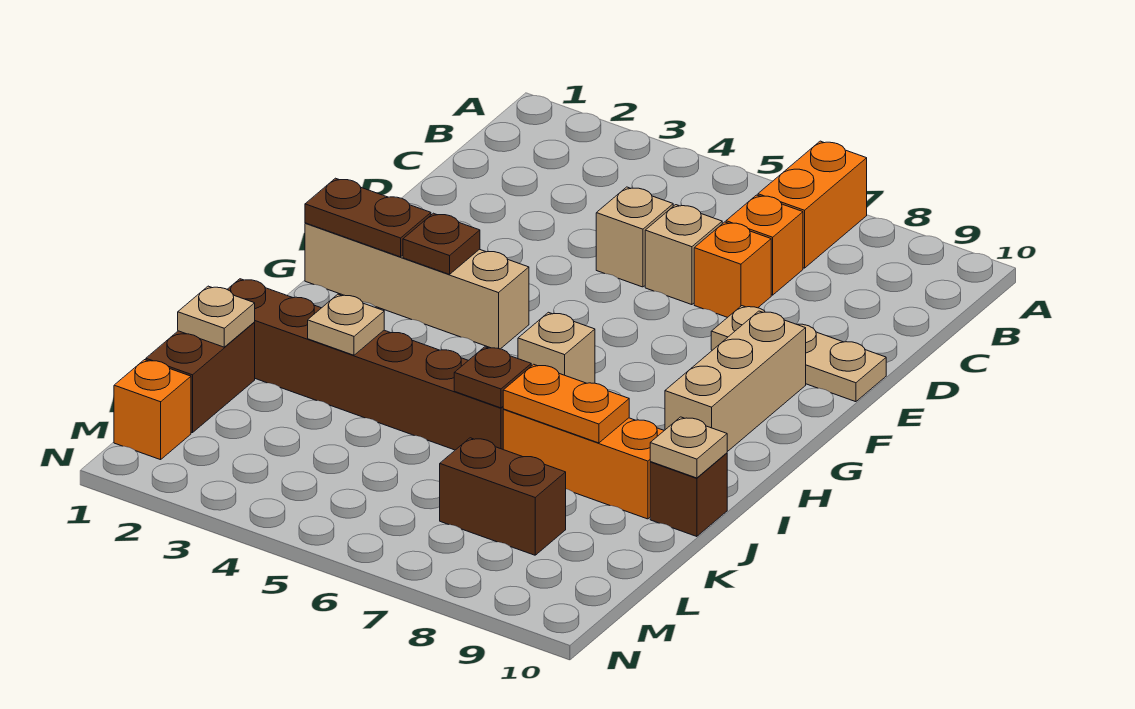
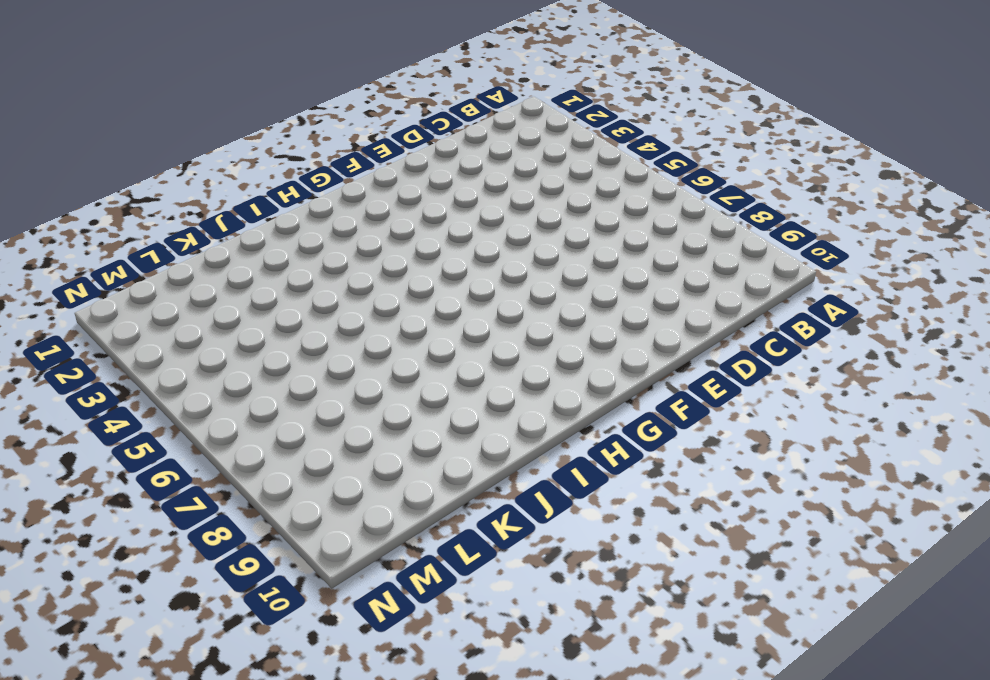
none -> orange brick A7:B7 level 1
none -> orange brick C7 level 1
none -> tan brick D5 level 1

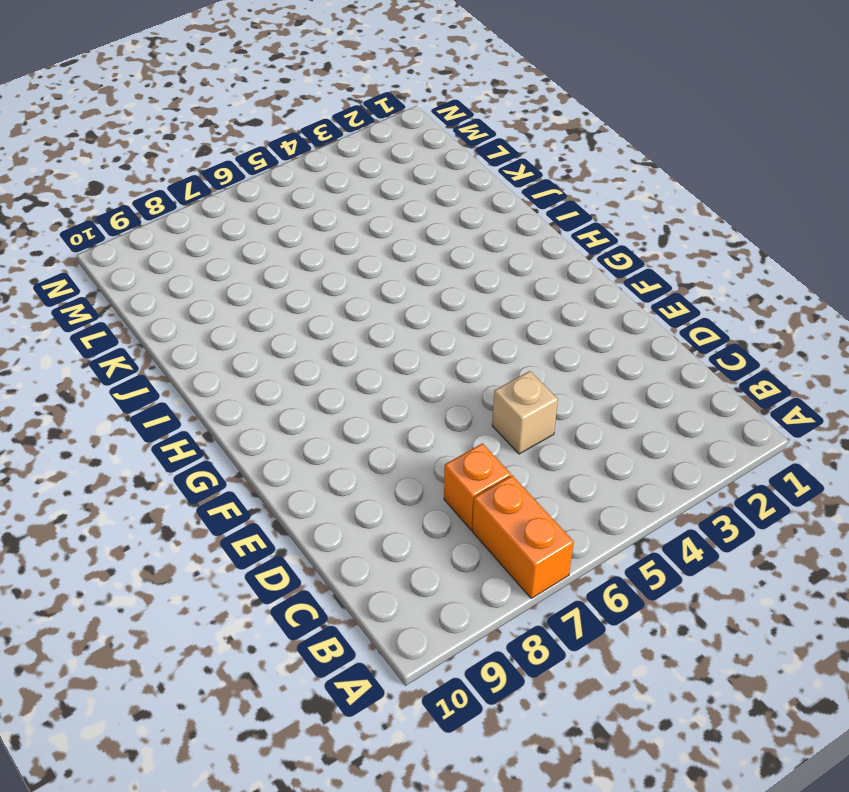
none -> tan brick D6 level 1
none -> orange brick D7 level 1
none -> tan plate E8:E10 level 1

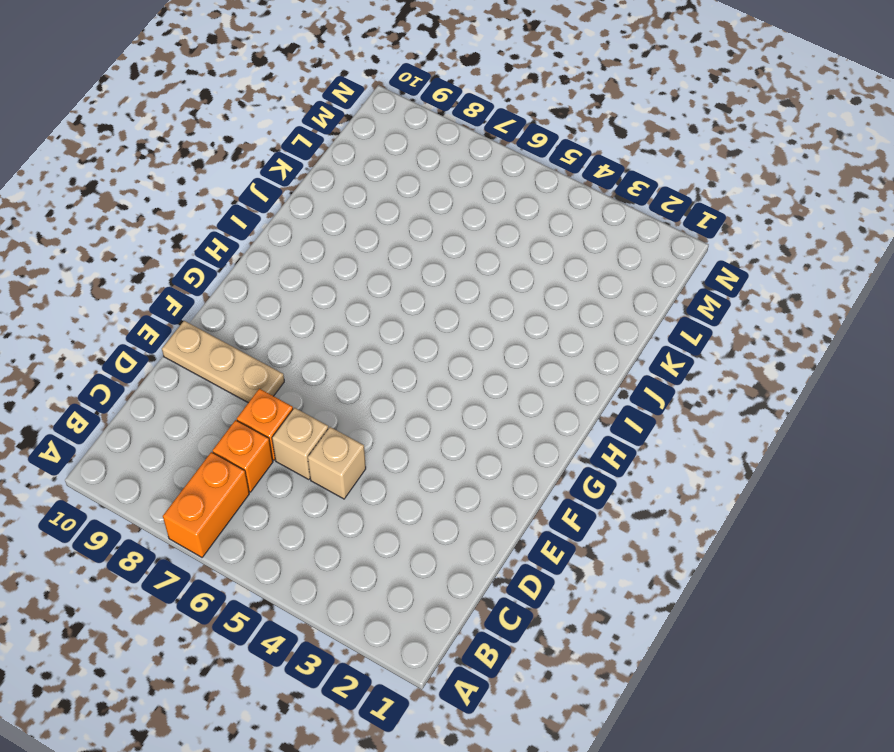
none -> tan brick F9:H9 level 1
none -> tan brick G1:G4 level 1
none -> tan brick H6 level 1

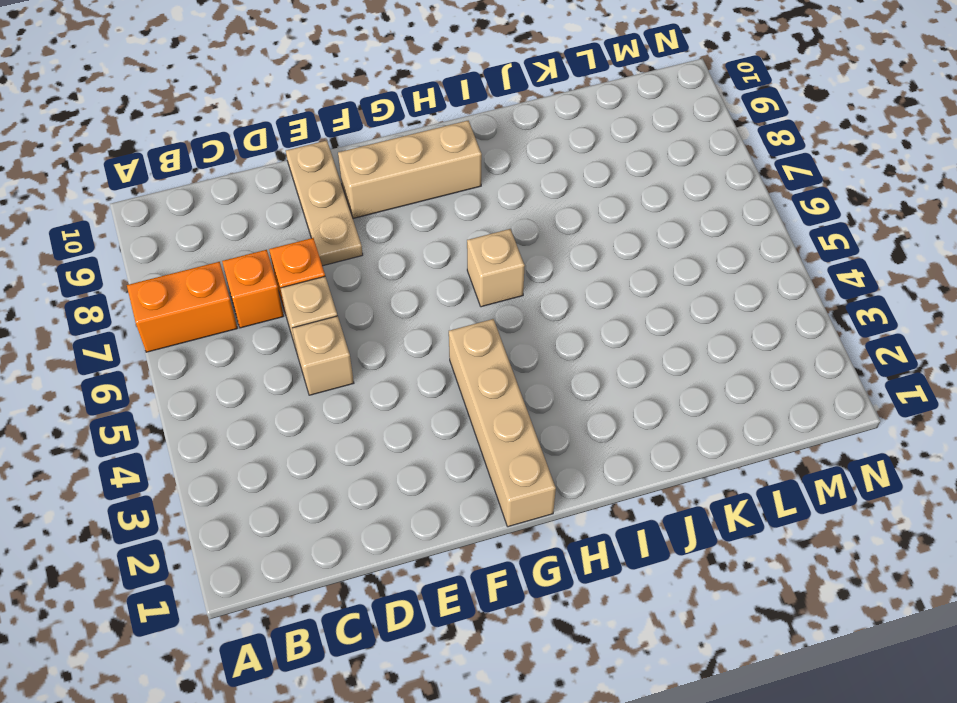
none -> brown brick J1:J6 level 1
none -> orange brick J7:J9 level 1
none -> brown brick J10 level 1

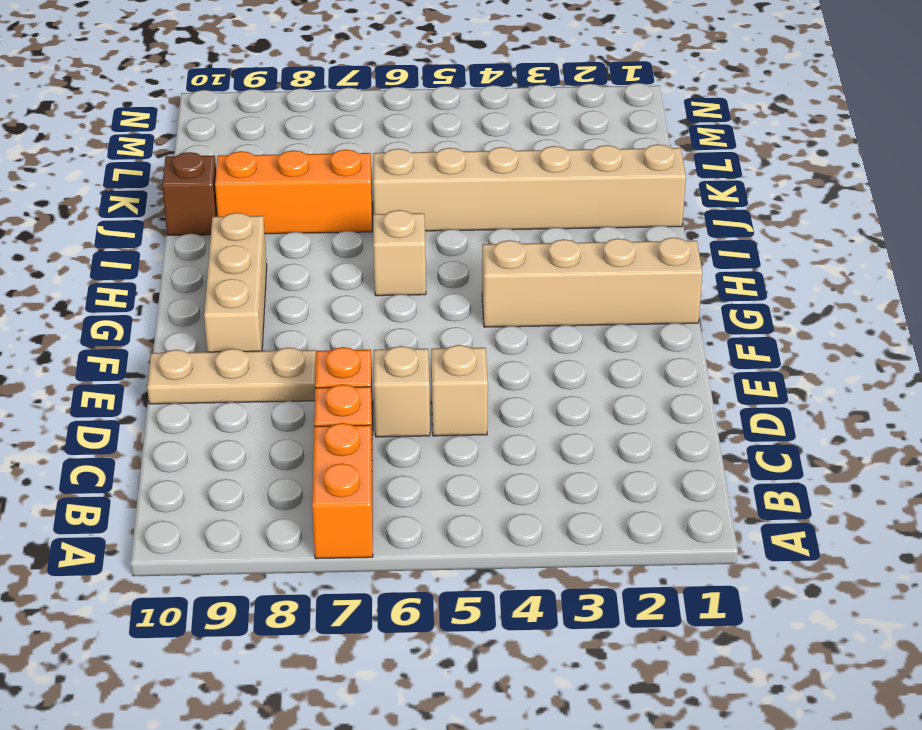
tan brick J1:J6 level 1 -> brown brick J1:J6 level 1
none -> brown brick K1:L1 level 1
none -> brown brick L7:L8 level 1
none -> orange brick M1 level 1

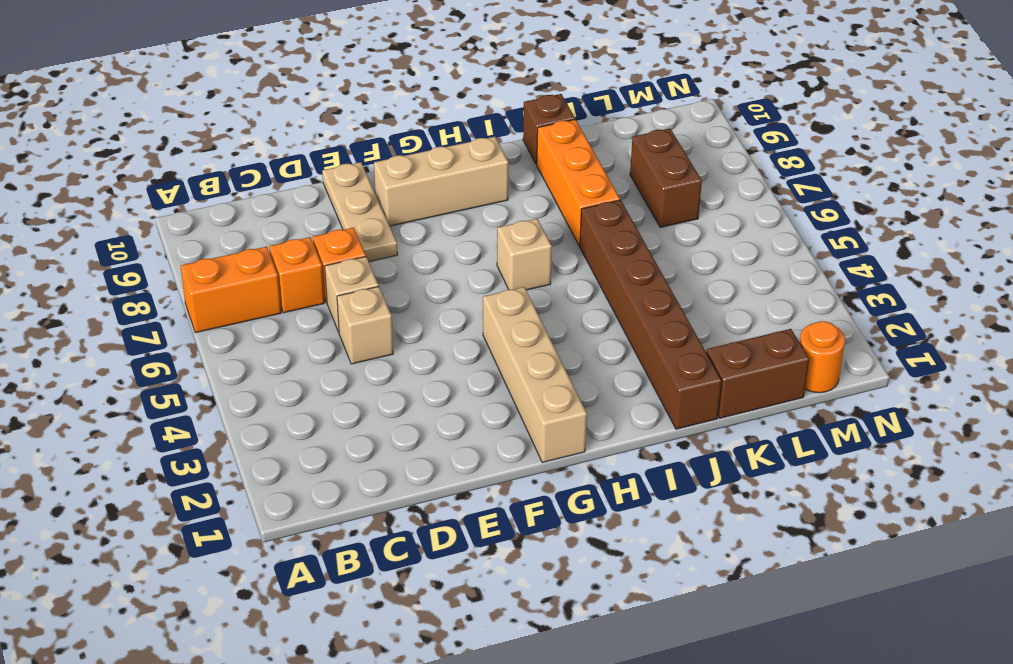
orange round brick M1 level 1 -> orange brick M1 level 1
none -> brown plate G1:G2 level 2
none -> brown plate G3 level 2
none -> tan plate J3 level 2

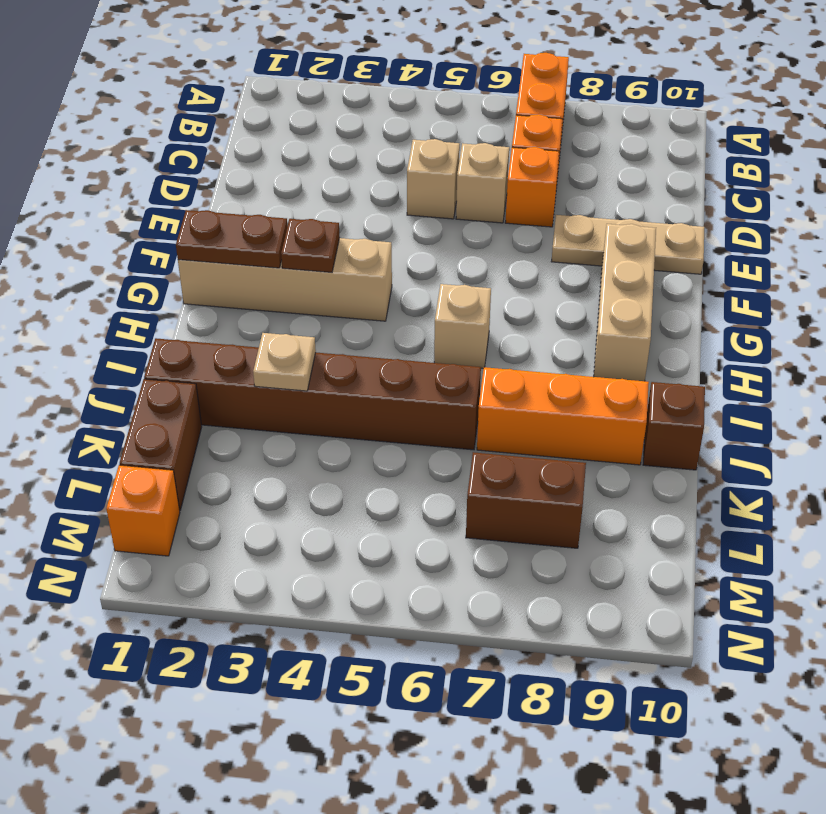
none -> brown plate J6 level 2
none -> orange plate J7:J8 level 2
none -> tan plate J10 level 2

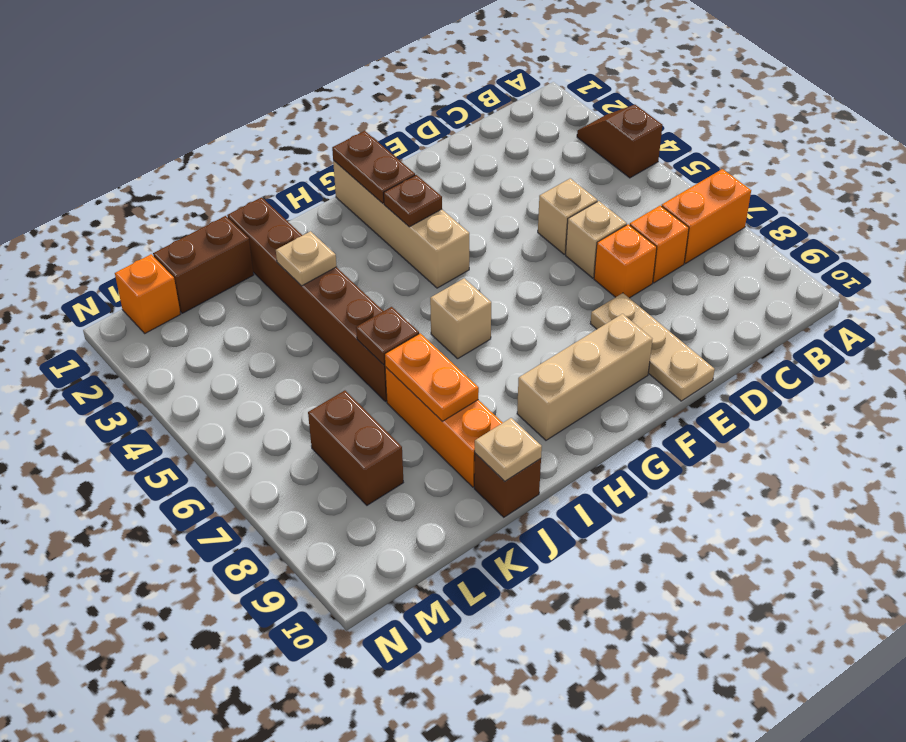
brown slope A3:A4 level 1 top 4 -> none
none -> tan plate K1 level 2

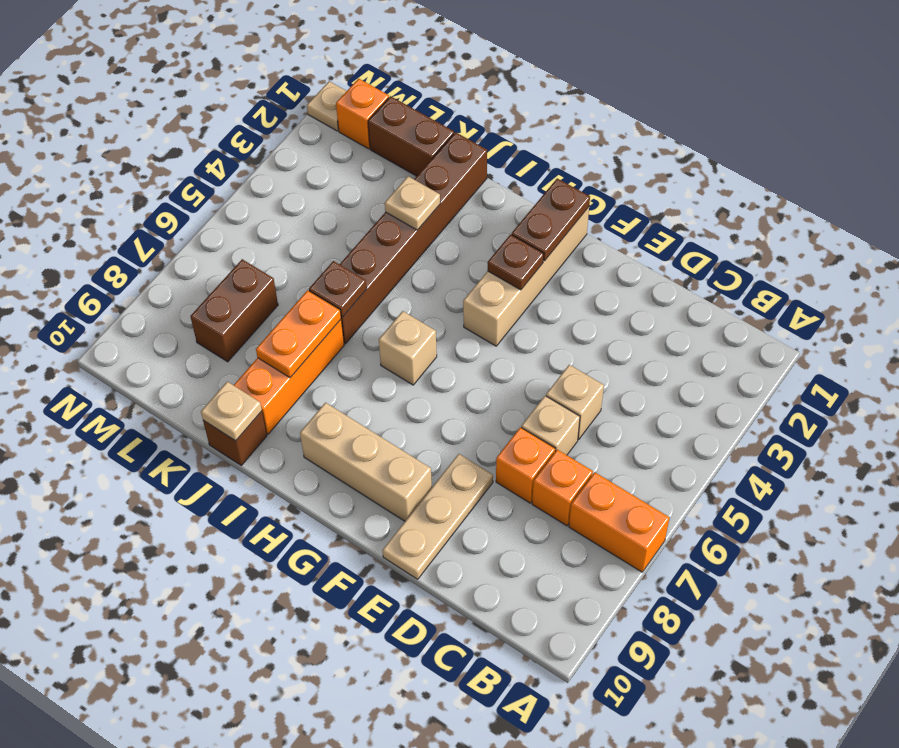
tan plate N1 level 1 -> tan plate K1 level 2

